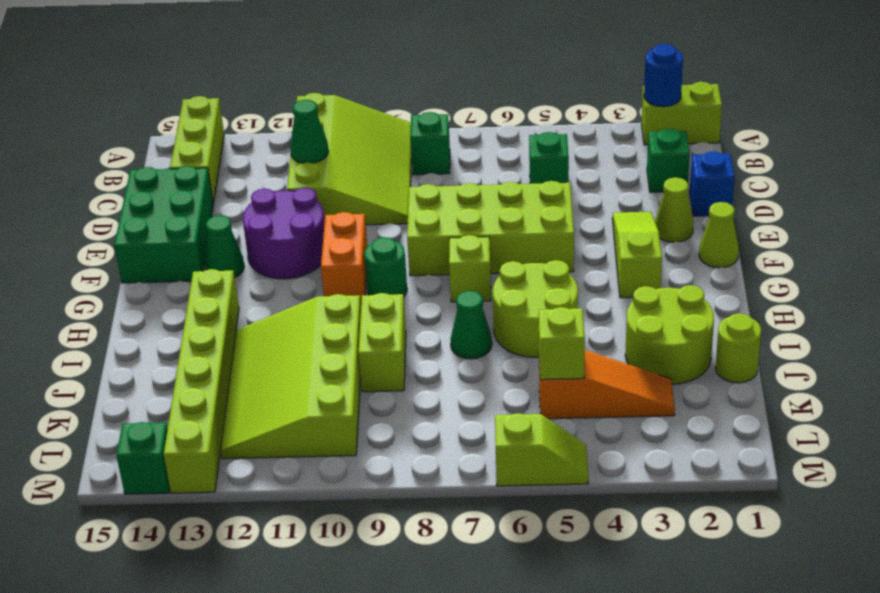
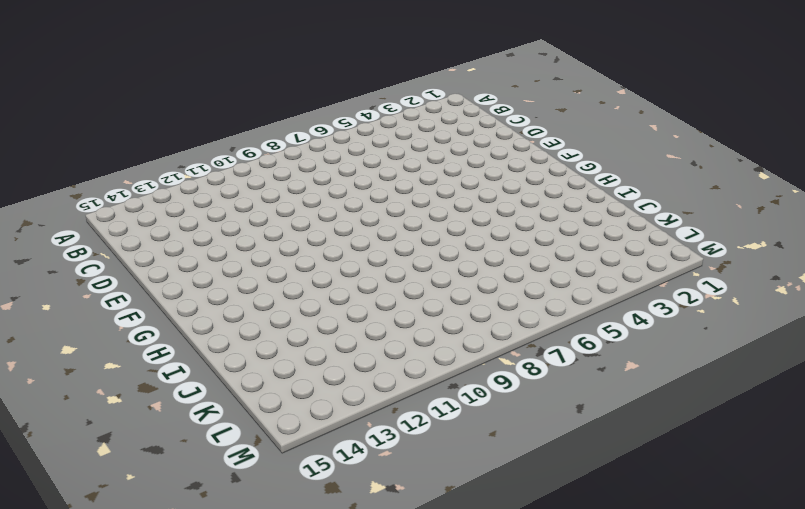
none -> lime brick A1:A2 level 1
none -> lime slope A9:D11 level 1 top 11
none -> lime brick A14:C14 level 1
none -> green brick B8 level 1

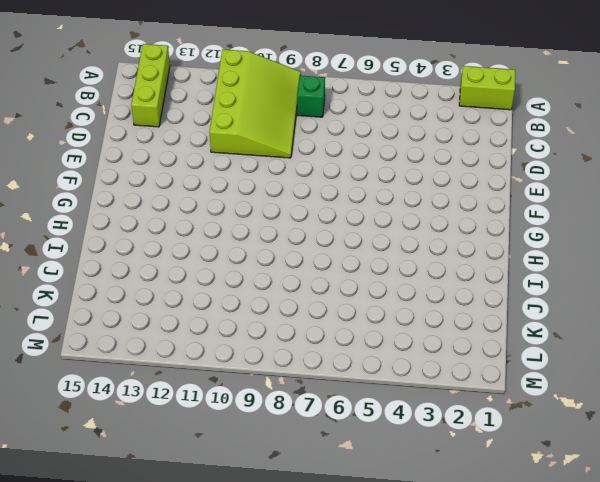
none -> green brick C2 level 1
none -> green brick C5 level 1
none -> blue brick D1 level 1
none -> green brick D14:F15 level 1

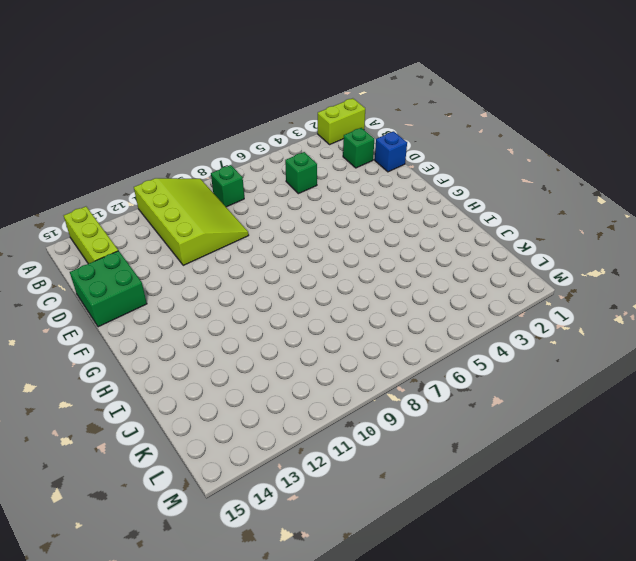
green brick D14:E15 level 1 -> green brick D14:F15 level 1
none -> lime cone E2 level 1
none -> lime slope E3:G3 level 1 top G
none -> lime brick E5:F8 level 1
none -> purple round brick E11:F12 level 1

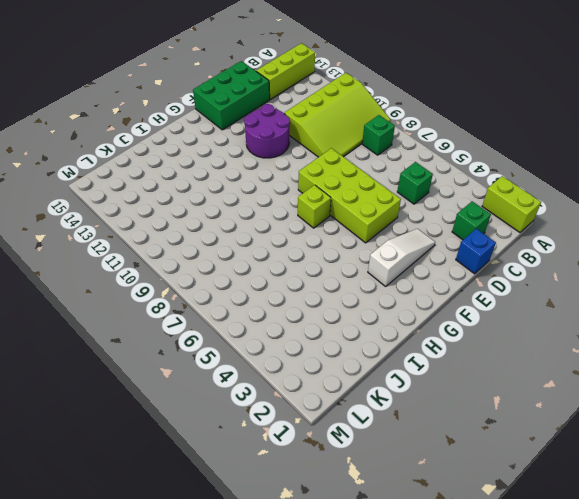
white slope E3:G3 level 1 top G -> lime slope E3:G3 level 1 top G
none -> lime cone E2 level 1
none -> lime cone F1 level 1
none -> orange brick F10:G10 level 1
none -> green cone F13 level 1

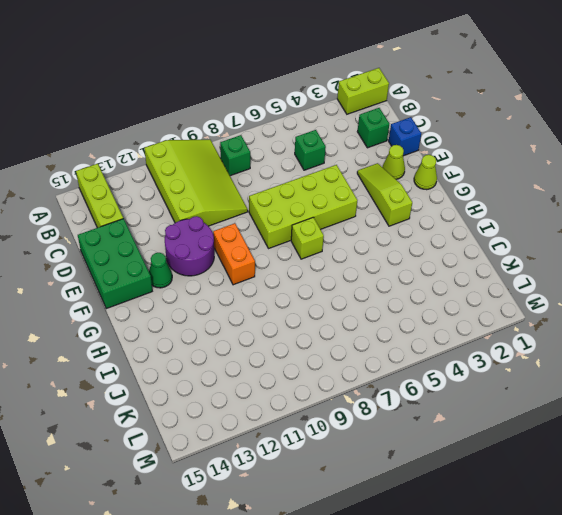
none -> green round brick G9 level 1
none -> lime round brick H5:I6 level 1
none -> lime brick H13:M13 level 1
none -> lime round brick I2:J3 level 1

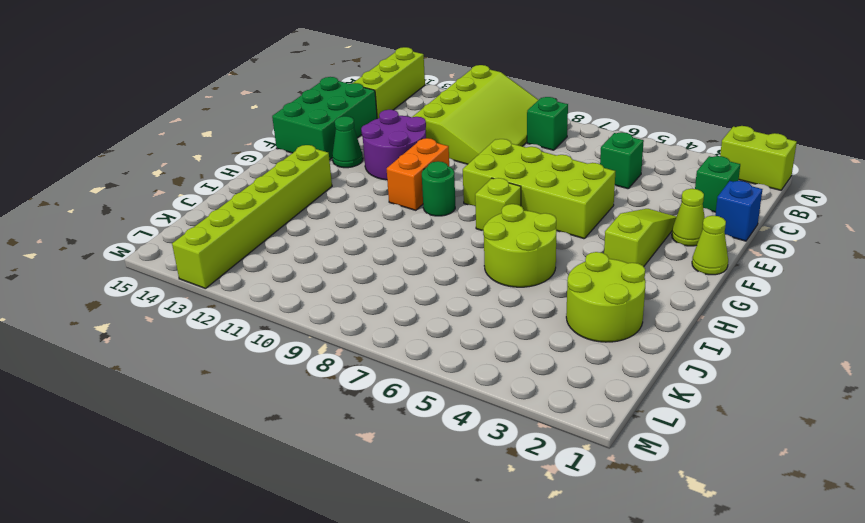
none -> green cone I7 level 1
none -> lime brick I9:J9 level 1
none -> lime slope I10:L12 level 1 top 10
none -> lime round brick J1 level 1

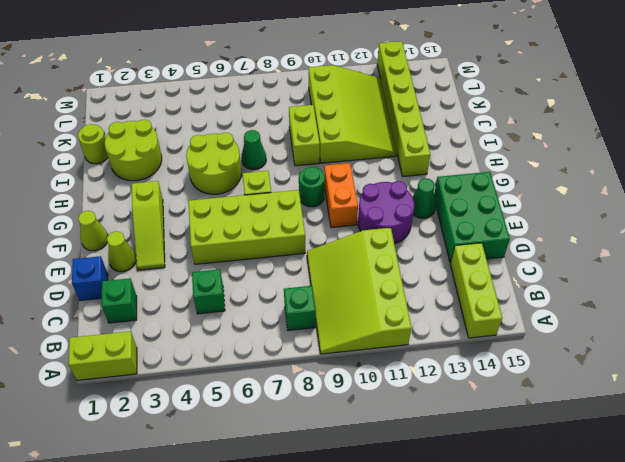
none -> orange slope K3:K5 level 1 top 5
none -> lime slope M5:M6 level 1 top 6
none -> green brick M14 level 1
none -> blue round brick A2 level 2

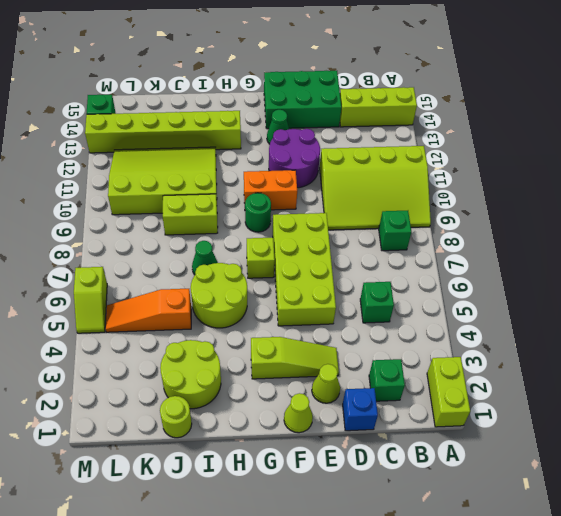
orange slope J5:L5 level 1 top J -> orange slope K3:K5 level 1 top 5
none -> blue round brick A2 level 2
none -> green cone C11 level 2
none -> lime brick K5 level 2

